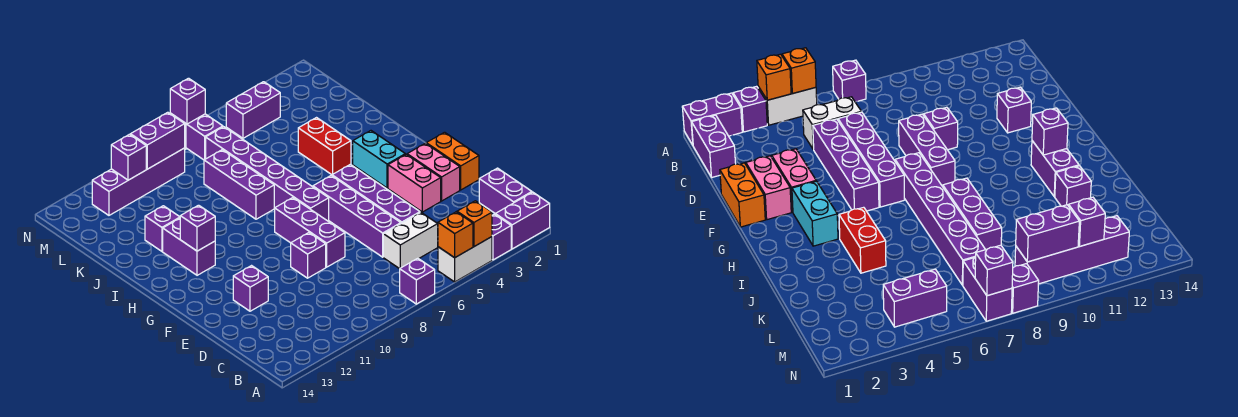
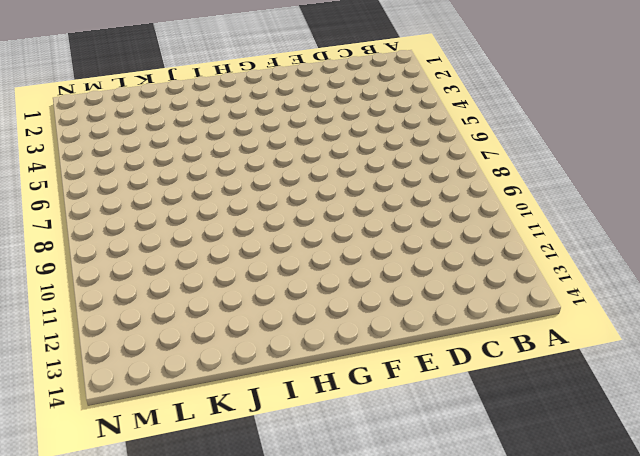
none -> purple brick A1:A2 level 1
none -> purple brick A3 level 1
none -> white brick A4:A5 level 1
none -> purple brick A7 level 1

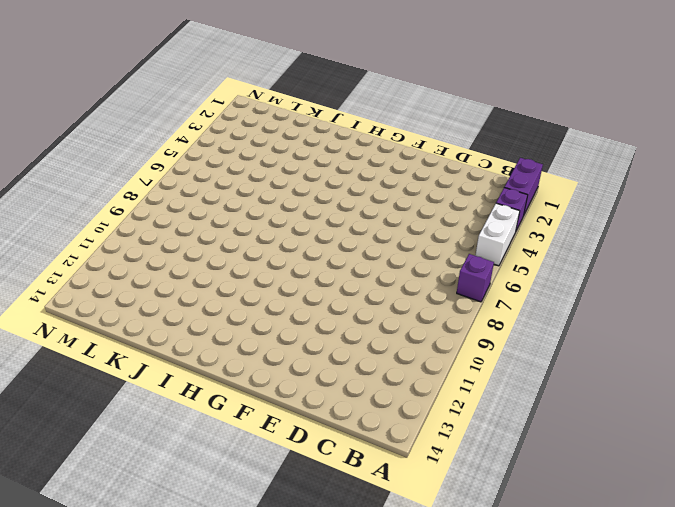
none -> purple brick B1:C1 level 1
none -> white brick C5:C6 level 1
none -> purple brick D5:G5 level 1
none -> purple brick D6:G6 level 1

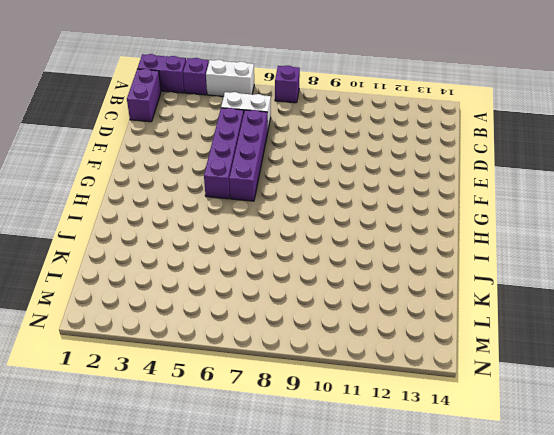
none -> orange brick E1:F1 level 1
none -> pink brick E2:F2 level 1
none -> pink brick E3:F3 level 1
none -> purple brick E8:G8 level 1

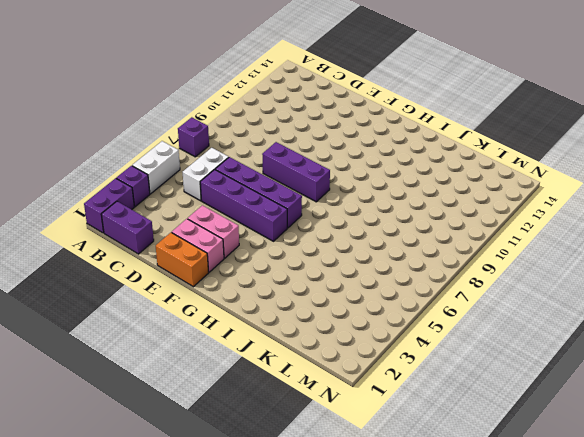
none -> purple brick E9 level 1
none -> purple brick E12 level 1
none -> cyan brick G3:H3 level 1
none -> purple brick G7:L7 level 1

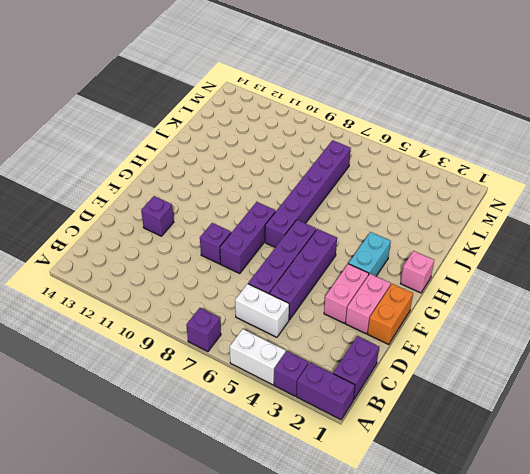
pink brick H1 level 1 -> none
none -> purple brick H12:I12 level 1
none -> red brick I4:J4 level 1
none -> purple brick I8:K8 level 1
none -> purple brick J12 level 1

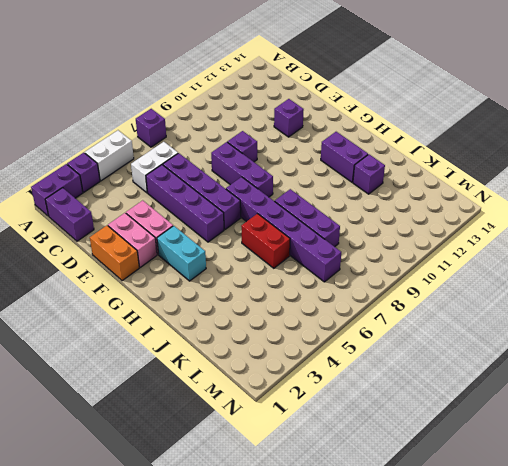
red brick I6:J6 level 1 -> red brick I4:J4 level 1
none -> purple brick M4:M5 level 1
none -> purple brick M7:N7 level 1
none -> purple brick M9:M12 level 1
none -> purple brick N8 level 1

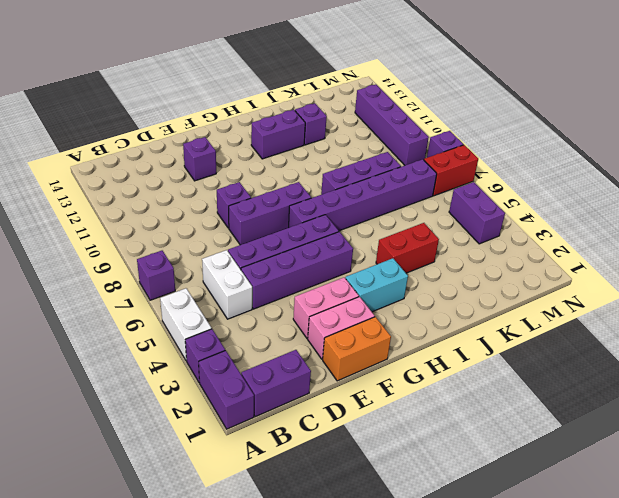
red brick M7:N7 level 1 -> purple brick M7:N7 level 1
none -> orange brick A4 level 2
none -> orange brick A5 level 2
none -> purple brick H12 level 2
none -> purple brick M9:M10 level 2

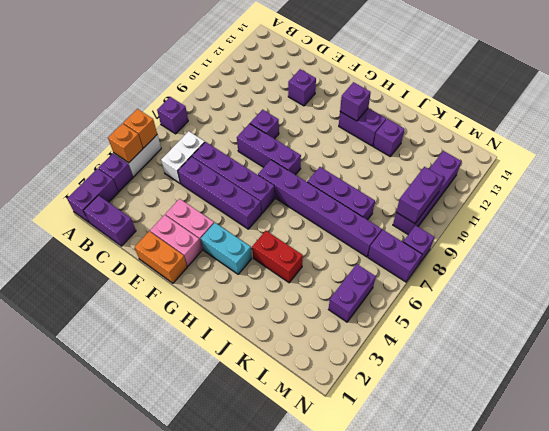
none -> purple brick M11 level 2
none -> purple brick N7 level 2

